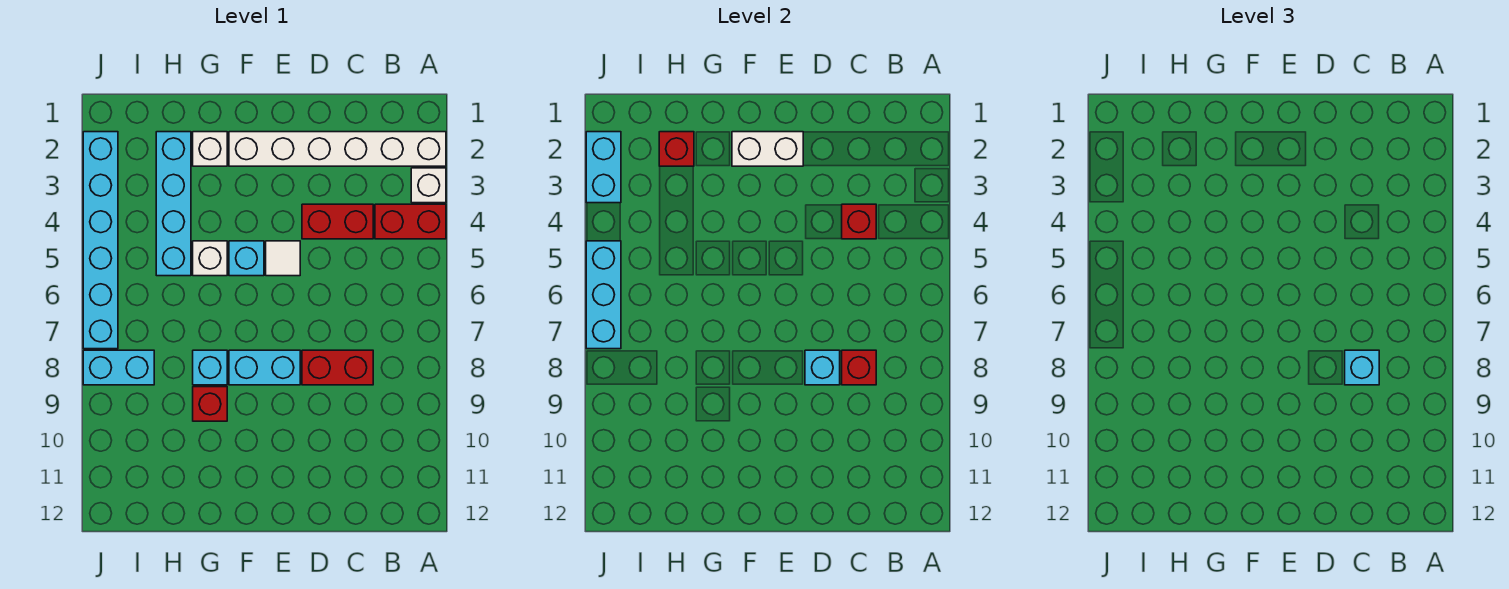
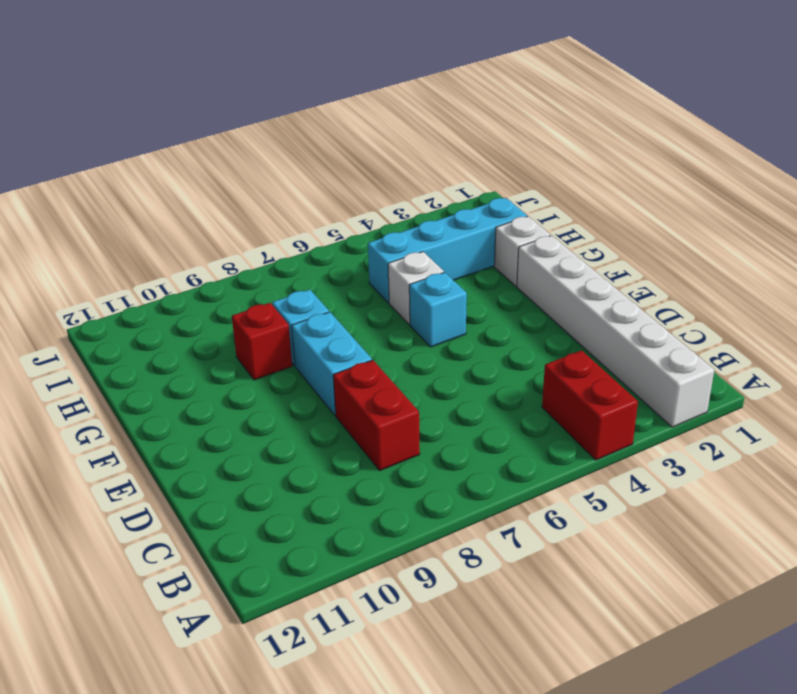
none -> white brick A3 level 1
none -> red brick C4:D4 level 1
none -> white tile E5 level 1

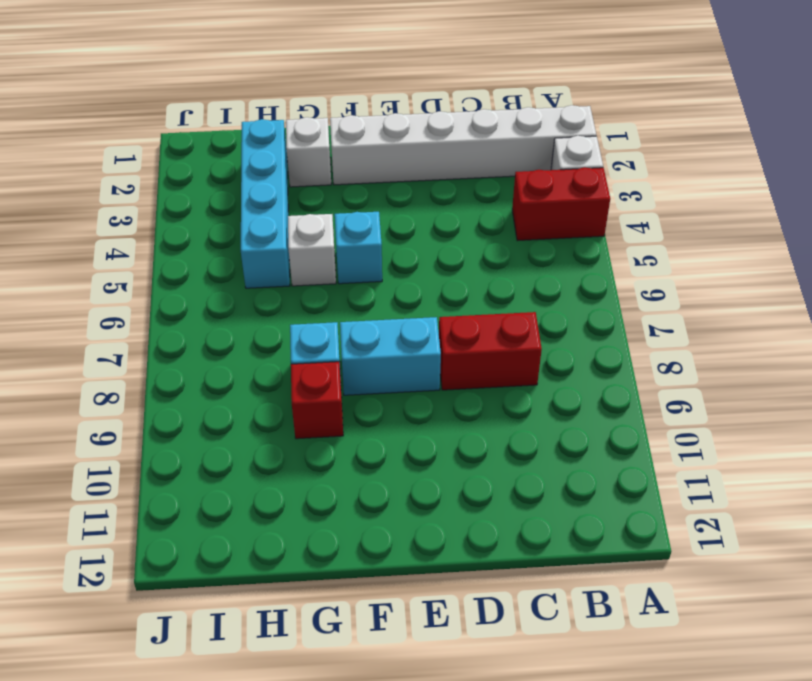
none -> red brick C4:D4 level 1
none -> white tile E5 level 1
none -> cyan brick I8:J8 level 1

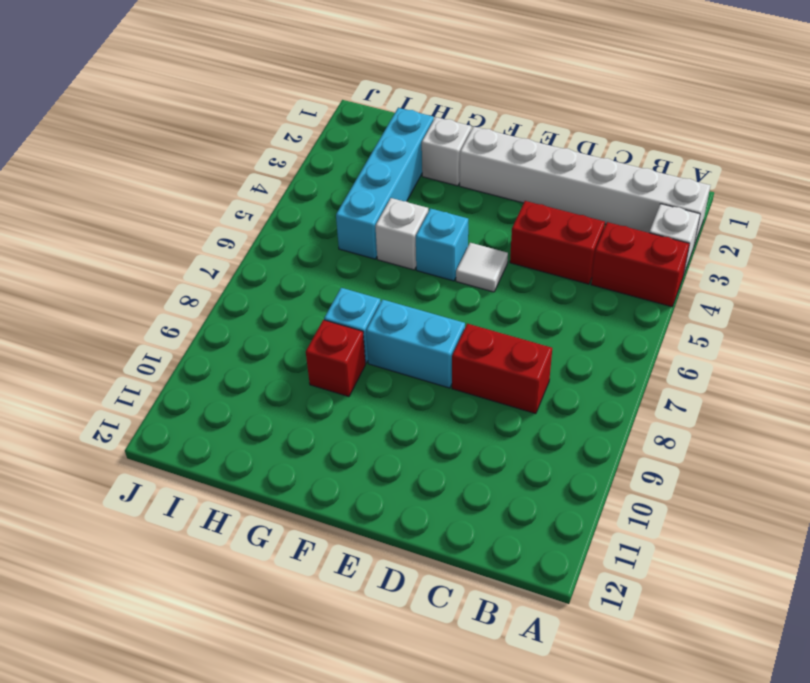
none -> cyan brick I8:J8 level 1
none -> cyan brick J2:J7 level 1
none -> red brick C4 level 2

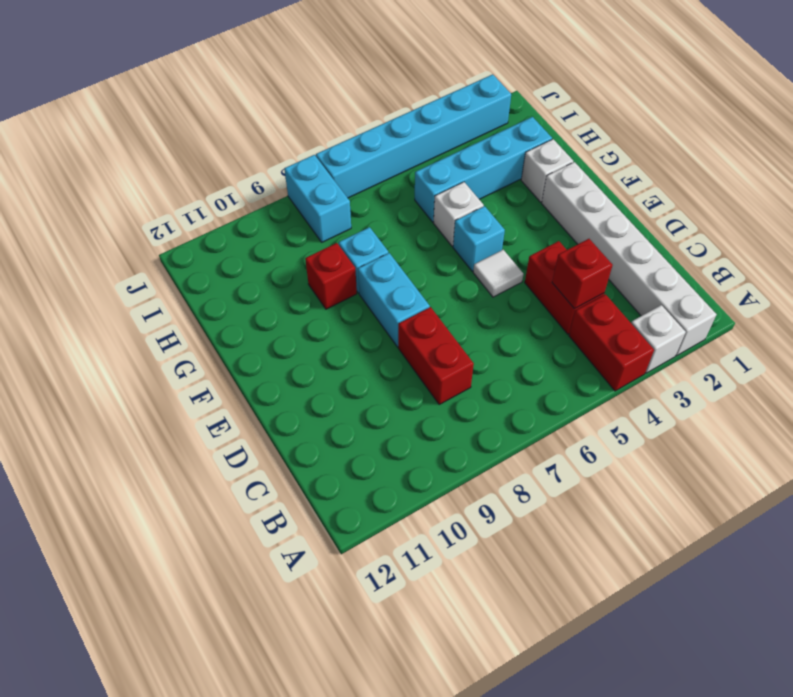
none -> red brick C8 level 2
none -> cyan brick D8 level 2
none -> white brick E2:F2 level 2

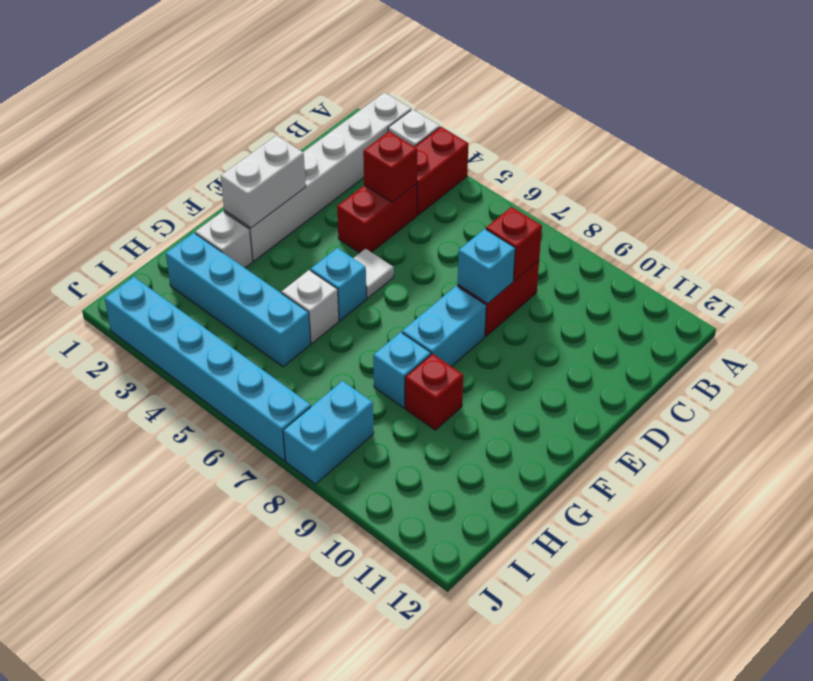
none -> red brick H2 level 2
none -> cyan brick J2:J3 level 2
none -> cyan brick J5:J7 level 2

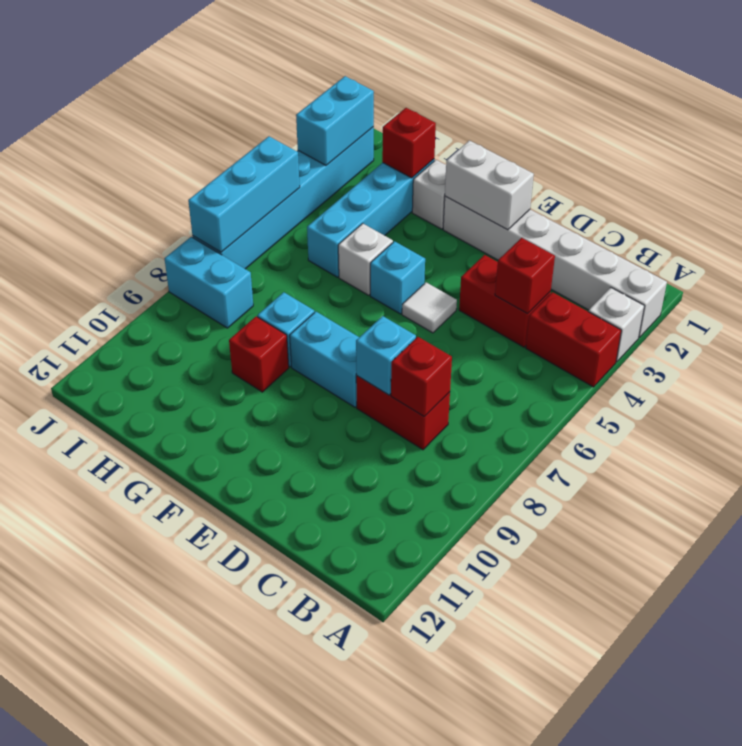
none -> cyan brick C8 level 3

